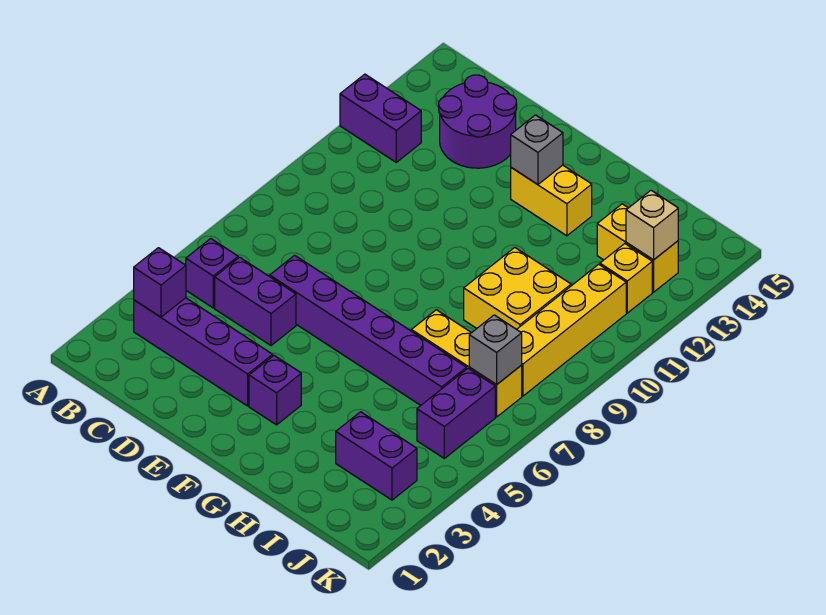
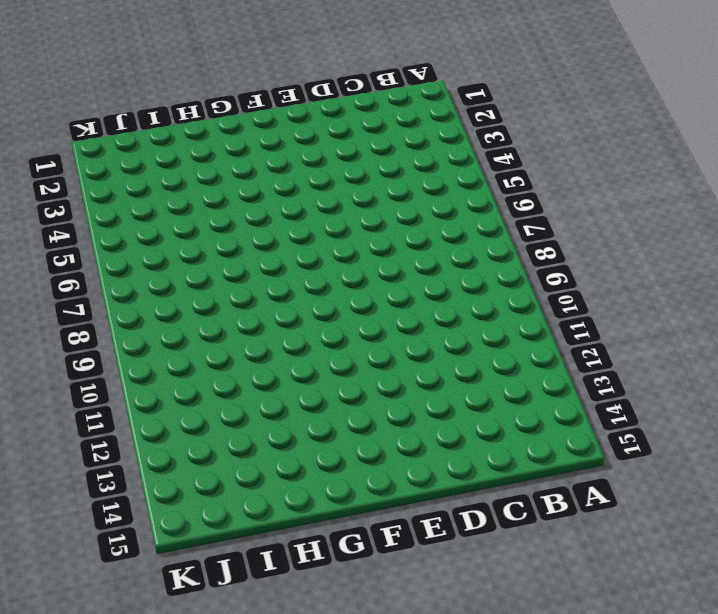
none -> purple brick A12:B12 level 1
none -> purple brick B3:E3 level 1
none -> purple brick B5 level 1

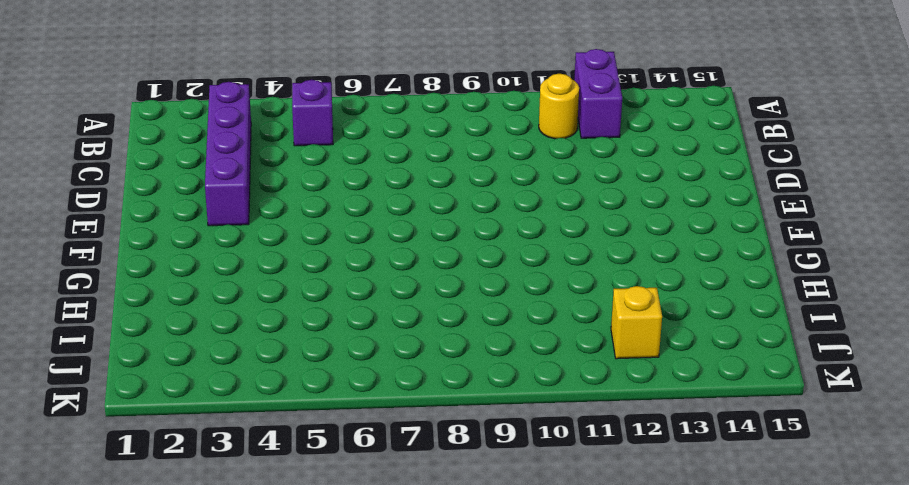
yellow round brick B11 level 1 -> none
none -> purple brick C5:D5 level 1
none -> purple round brick C13:D14 level 1
none -> purple brick D6:I6 level 1

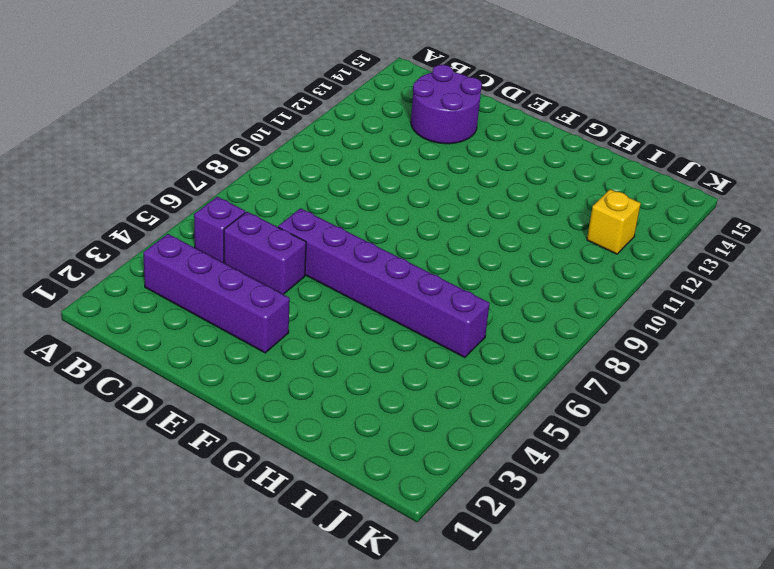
none -> purple brick A12:B12 level 1
none -> purple brick F3 level 1
none -> yellow brick F13:G13 level 1

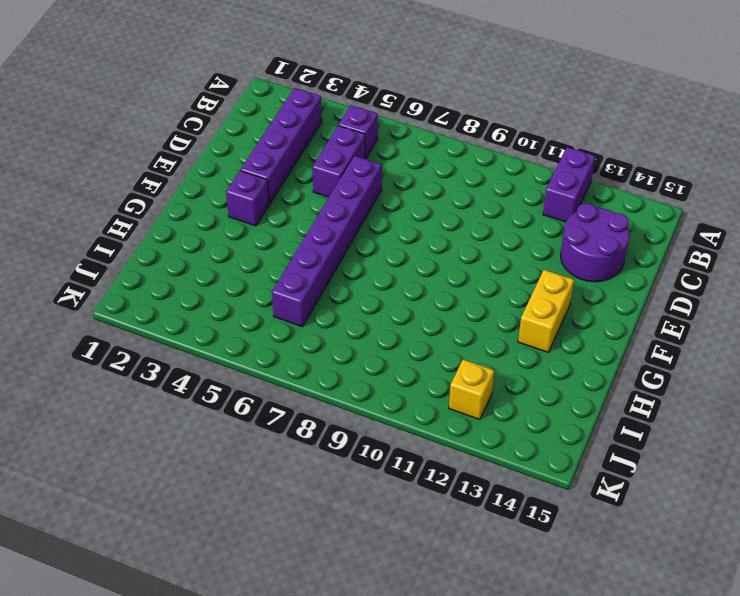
none -> yellow brick H7:J7 level 1
none -> yellow brick H9:I10 level 1
none -> purple brick I3:J3 level 1

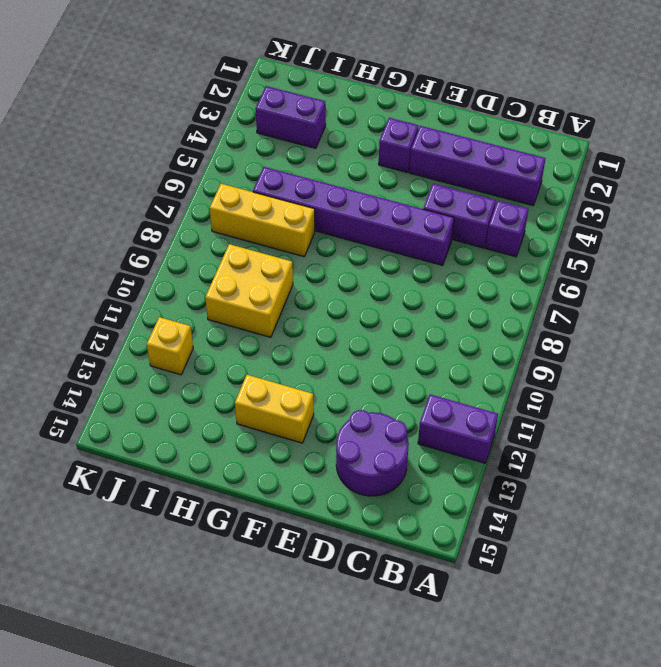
none -> yellow brick I13:J13 level 1
none -> purple brick J5:J6 level 1
none -> yellow brick J8:J11 level 1

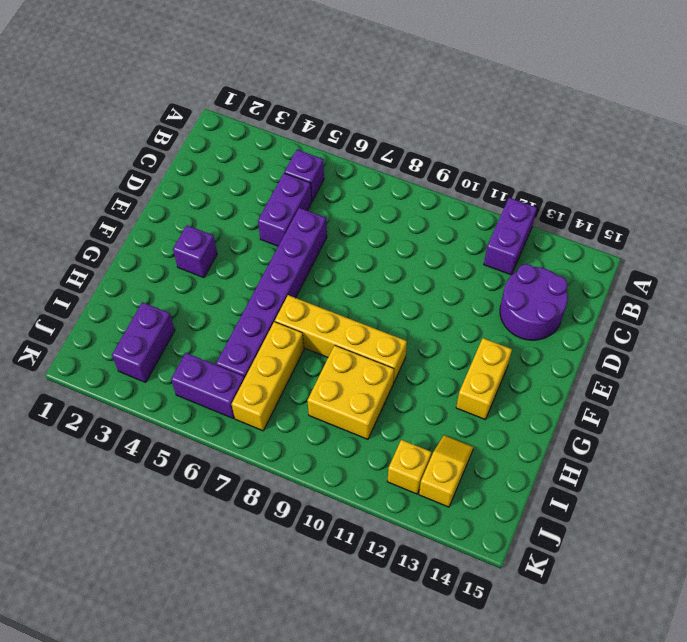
yellow brick G7:G10 level 1 -> yellow brick J8:J11 level 1
yellow slope I13:J13 level 1 top J -> yellow brick I13:J13 level 1
none -> purple brick B3:E3 level 1
none -> purple brick B3 level 2
none -> grey brick F13 level 2

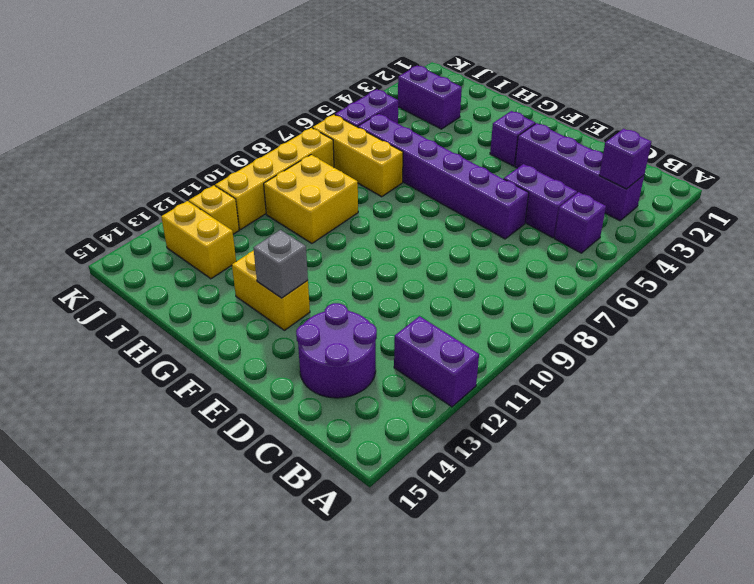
none -> grey brick J7 level 2
none -> tan brick J13 level 2

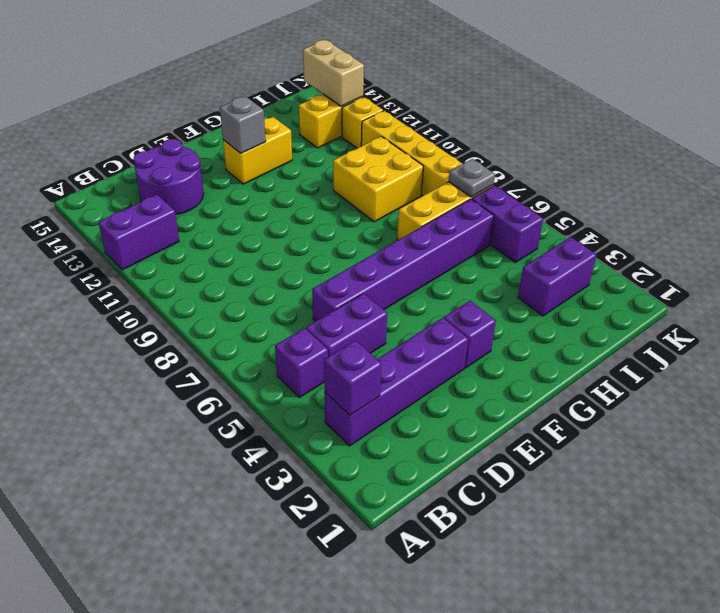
grey plate J7 level 2 -> grey brick J7 level 2
tan brick J13:J14 level 2 -> tan brick J13 level 2

